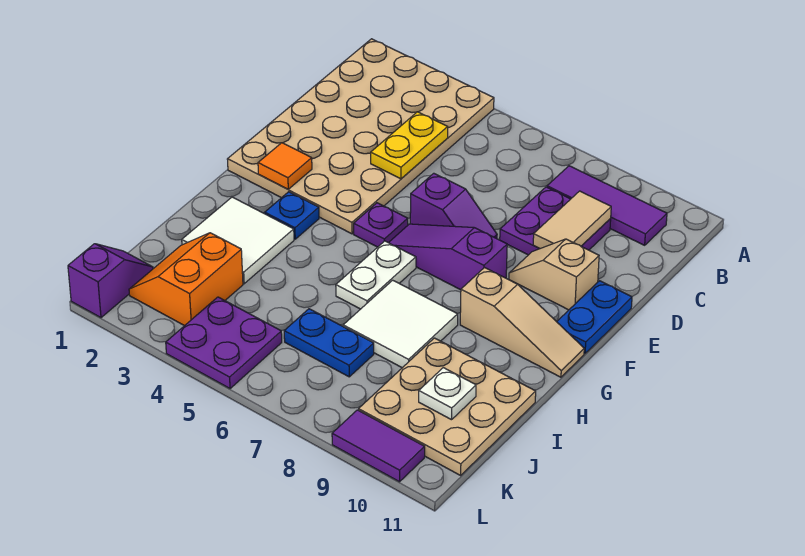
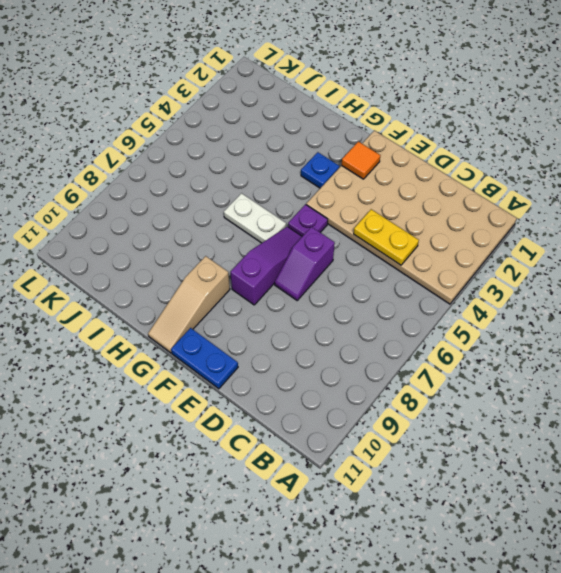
none -> purple tile B8:B10 level 1
none -> purple plate C8:D9 level 1
none -> tan slope E9:E10 level 1 top 10

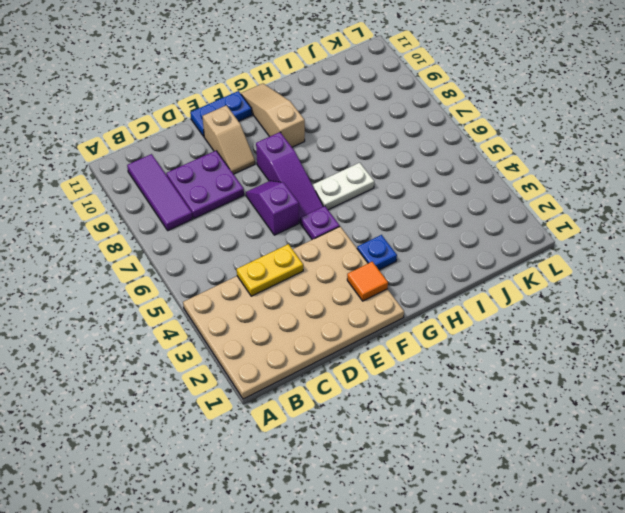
none -> white tile H2:I3 level 1
none -> white tile H7:I8 level 1
none -> tan plate I9:K11 level 1

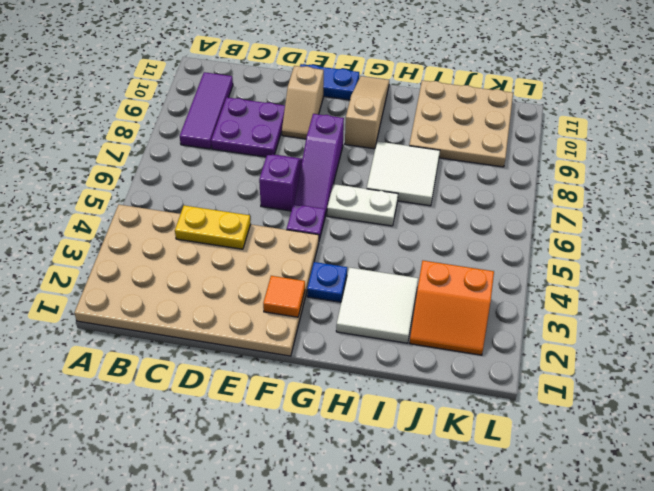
none -> blue plate J6:J7 level 1
none -> purple slope K1:L1 level 1 top L
none -> purple plate K4:L5 level 1

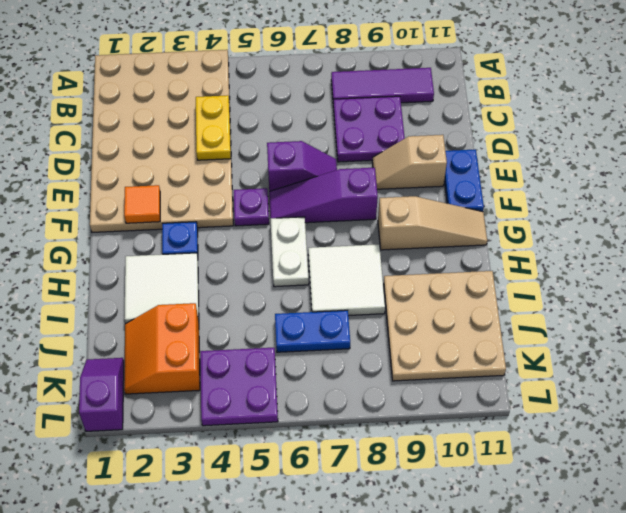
none -> purple tile L9:L10 level 1
none -> tan tile C9:D9 level 2
none -> white plate J10 level 2

